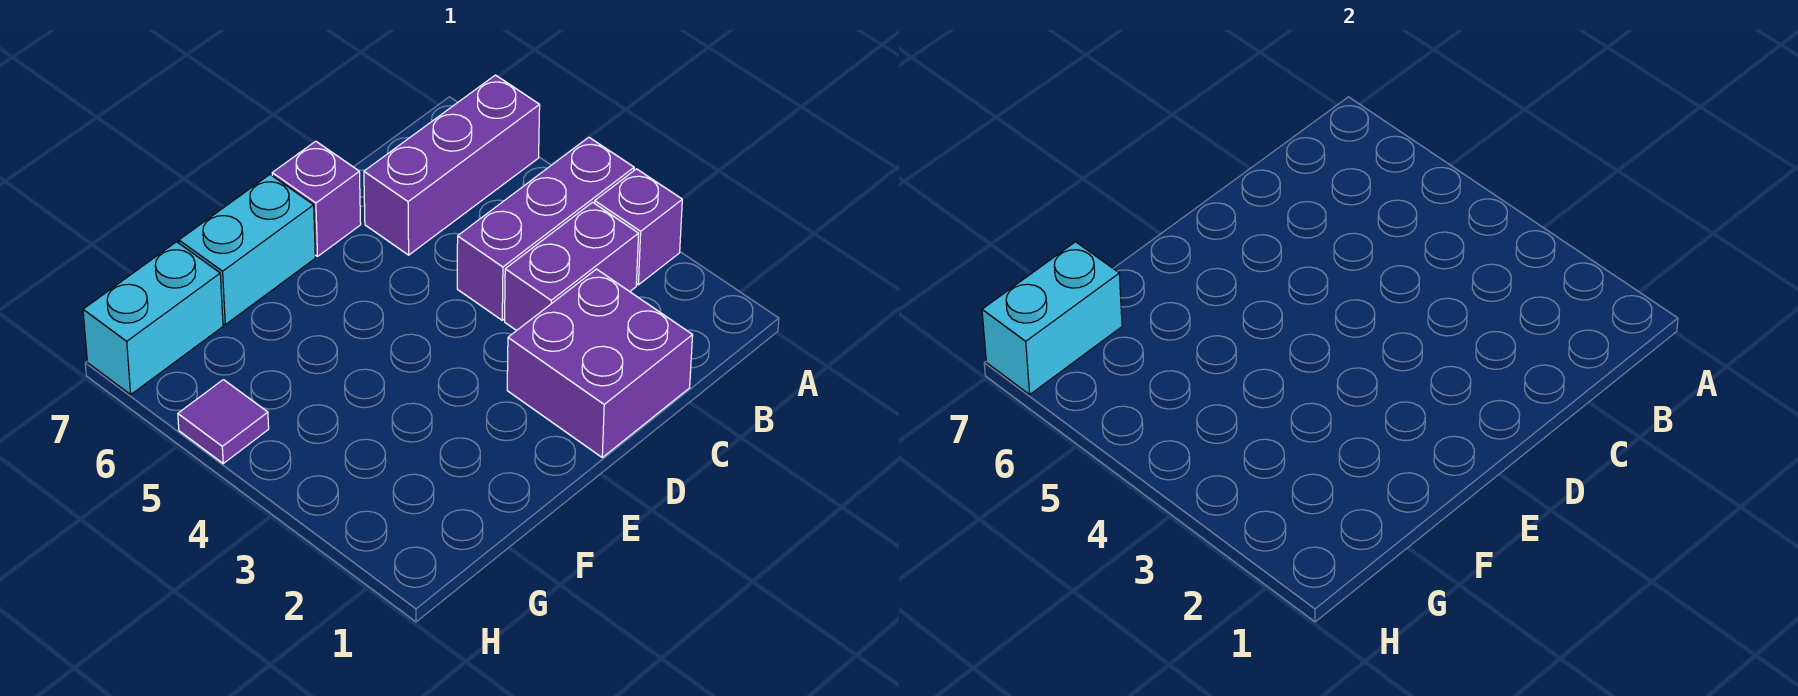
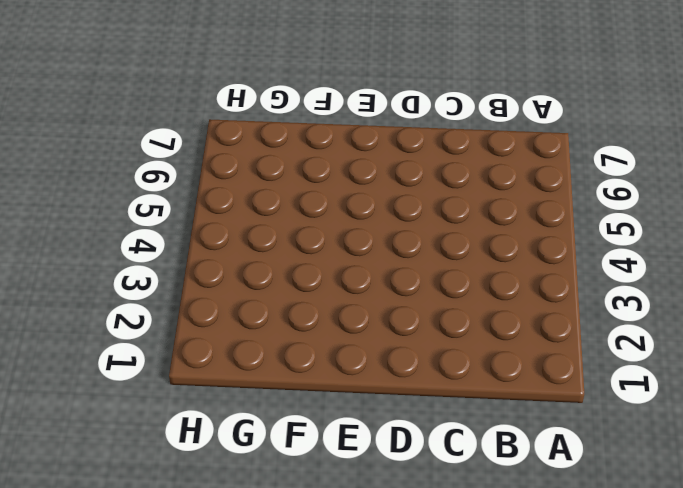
none -> purple brick A3 level 1
none -> purple brick A4:C4 level 1

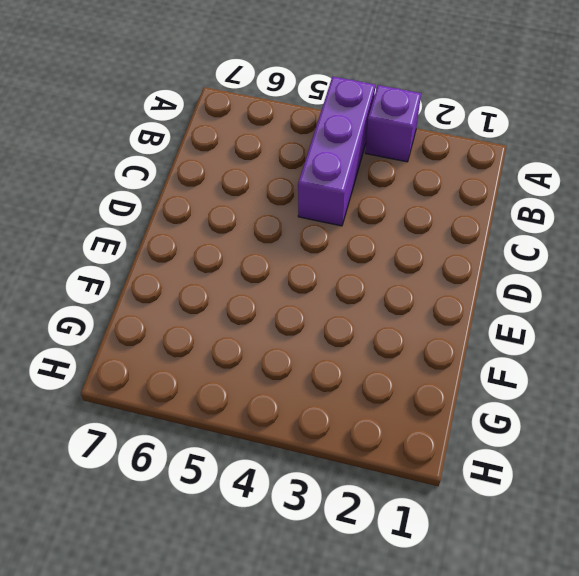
none -> purple brick A6:C6 level 1
none -> purple brick B3:C3 level 1

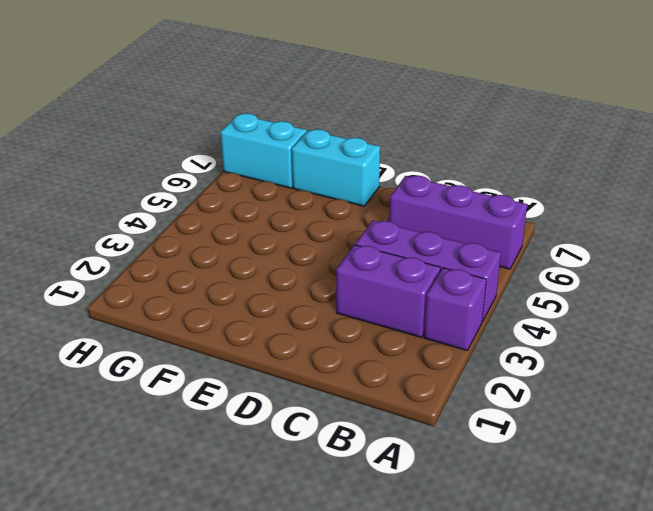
none -> purple brick C1:D2 level 1
none -> purple brick D7 level 1

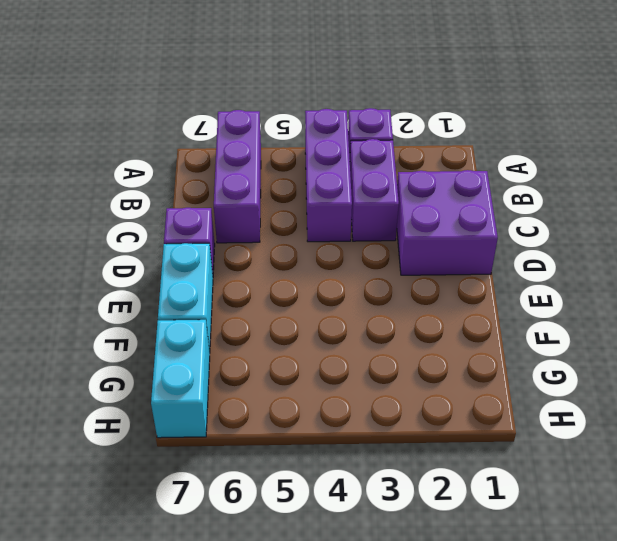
none -> purple tile H5 level 1
none -> cyan brick G7:H7 level 2

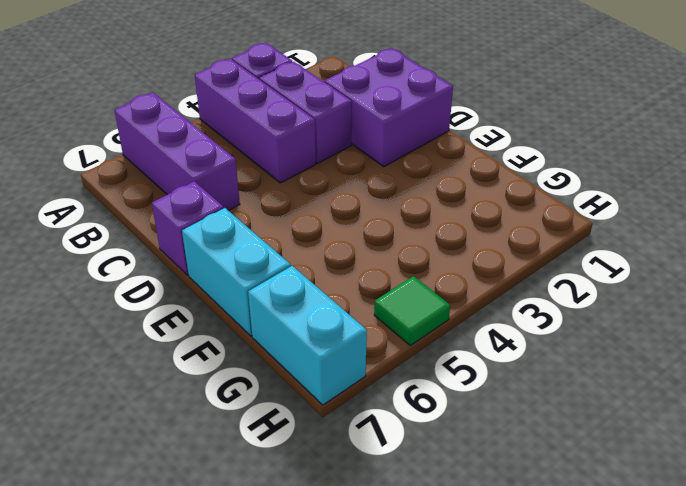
green tile H5 level 1 -> purple tile H5 level 1
none -> cyan brick G7:H7 level 2

